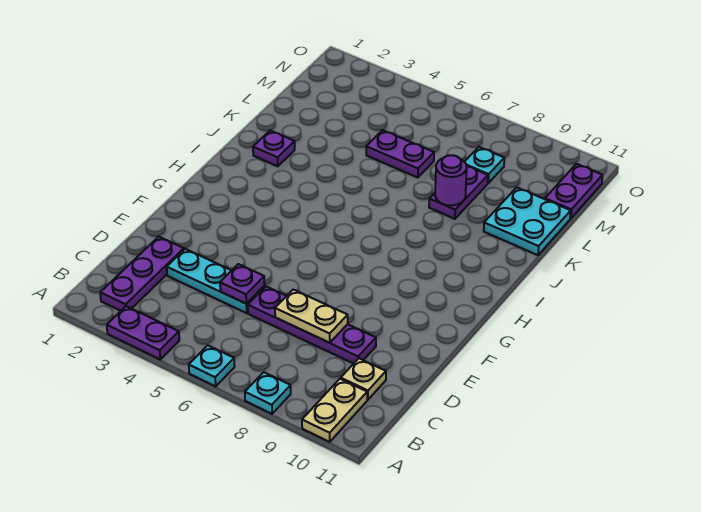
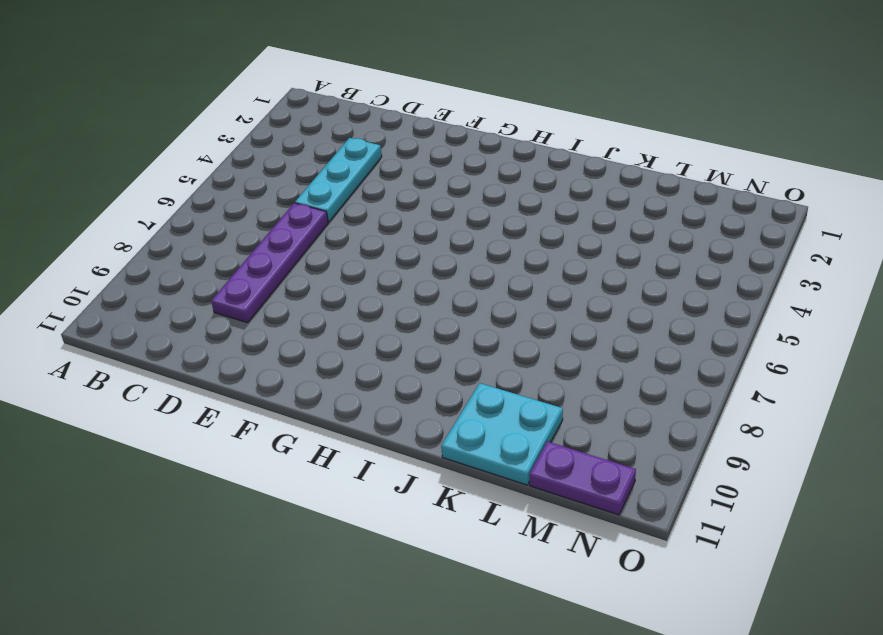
none -> purple plate A3:A4 level 1
none -> cyan plate A6 level 1
none -> cyan plate A8 level 1

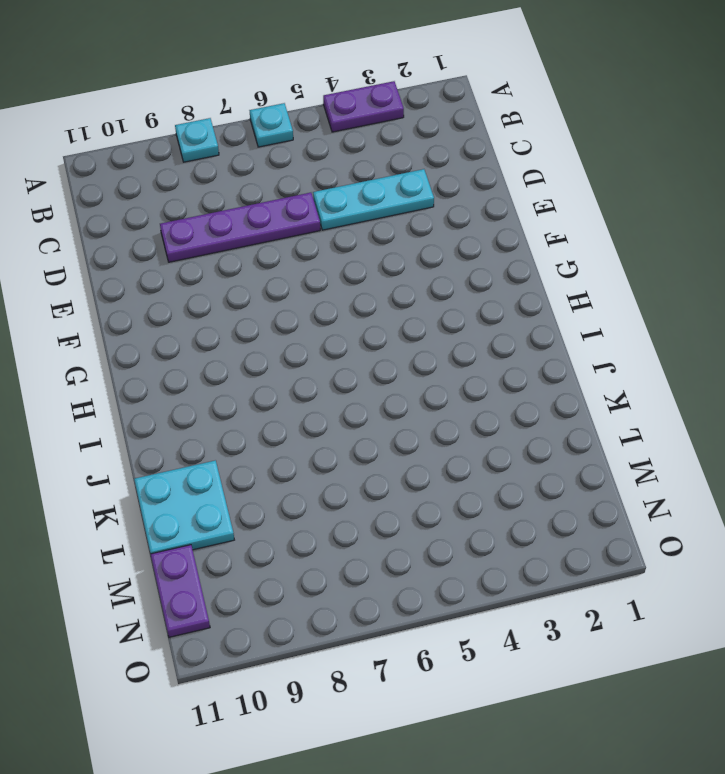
none -> tan plate A10:B10 level 1
none -> purple plate B2:D2 level 1
none -> tan plate C10 level 1

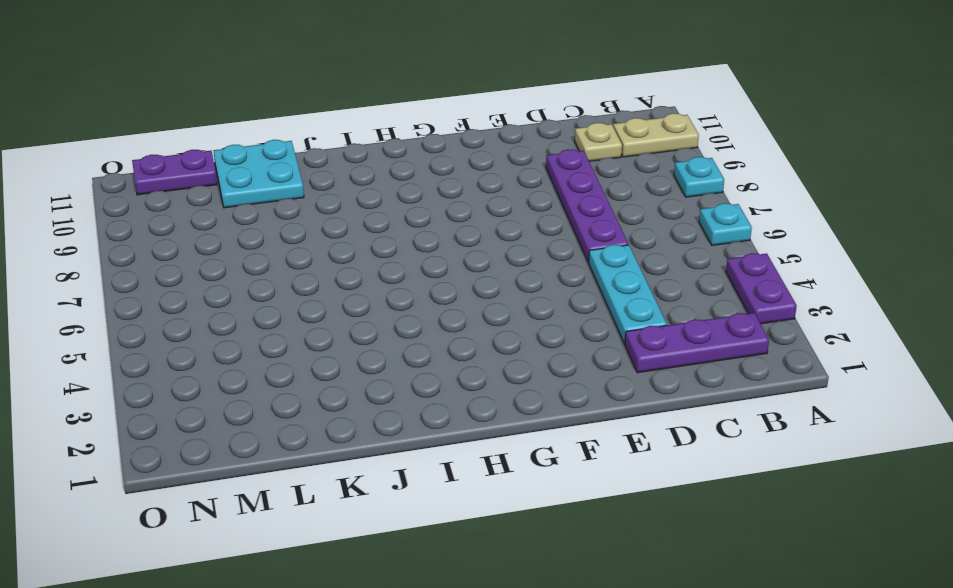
none -> purple plate J2 level 1
none -> purple plate K8:L8 level 1
none -> purple plate L5:L6 level 1

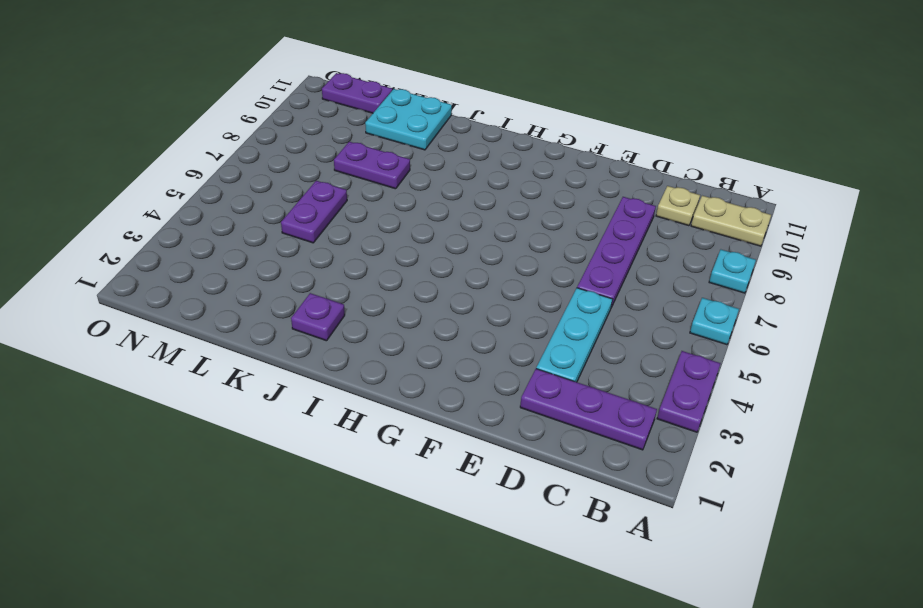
none -> cyan plate M8 level 1
none -> purple plate D5 level 2
none -> tan plate D7:D8 level 2

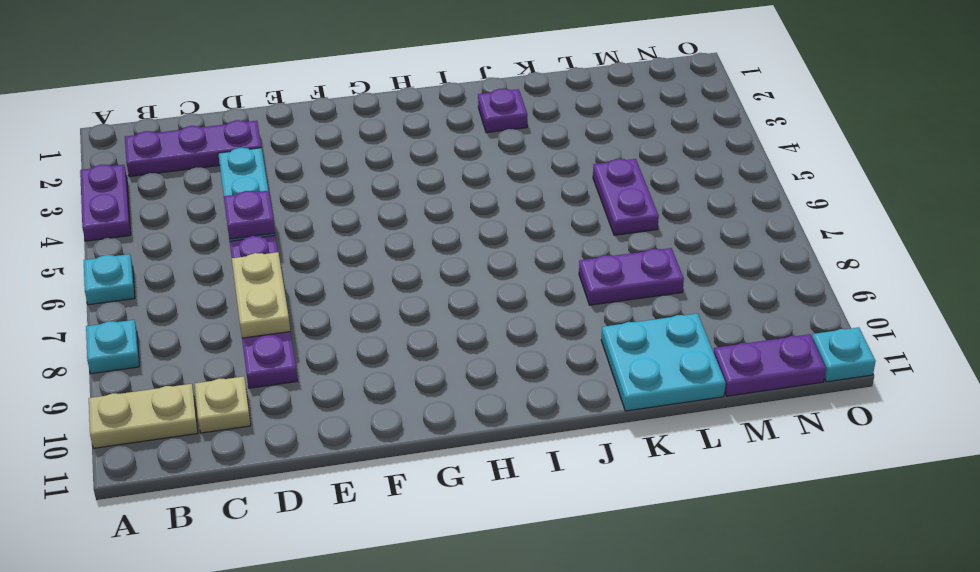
cyan plate O11 level 1 -> cyan plate M8 level 1
none -> purple round brick K8 level 2

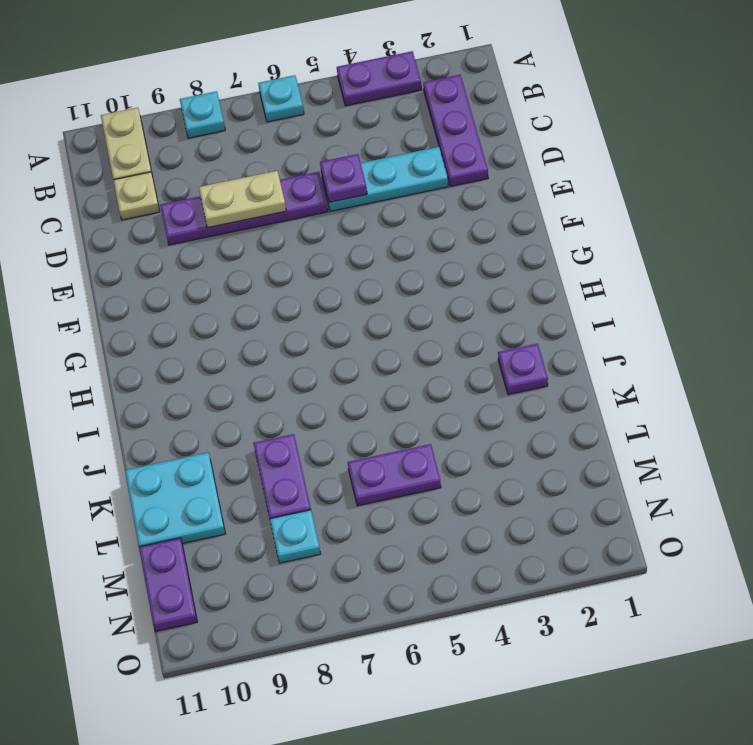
none -> purple round brick K8 level 2

